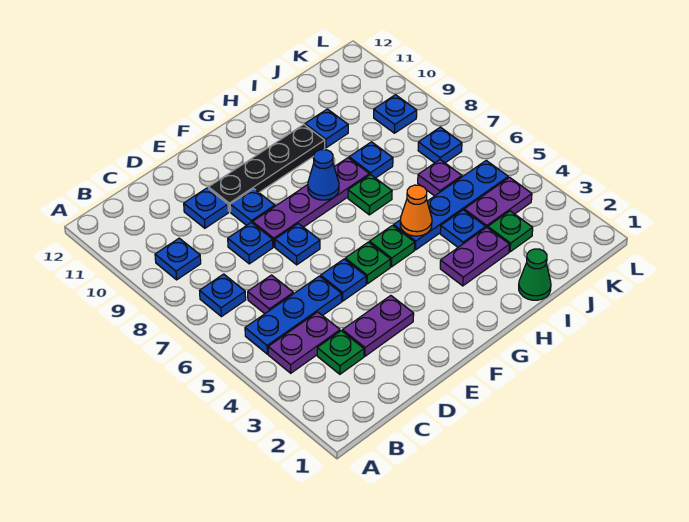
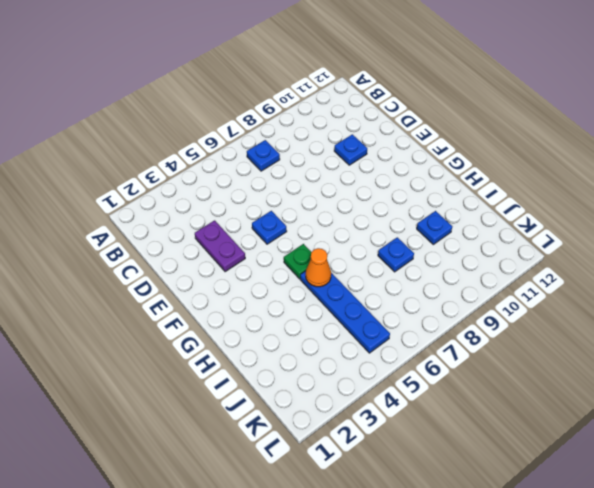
none -> purple plate B4:C4 level 1
none -> blue plate B5:D5 level 1
none -> blue plate B9 level 1
none -> green plate C3 level 1

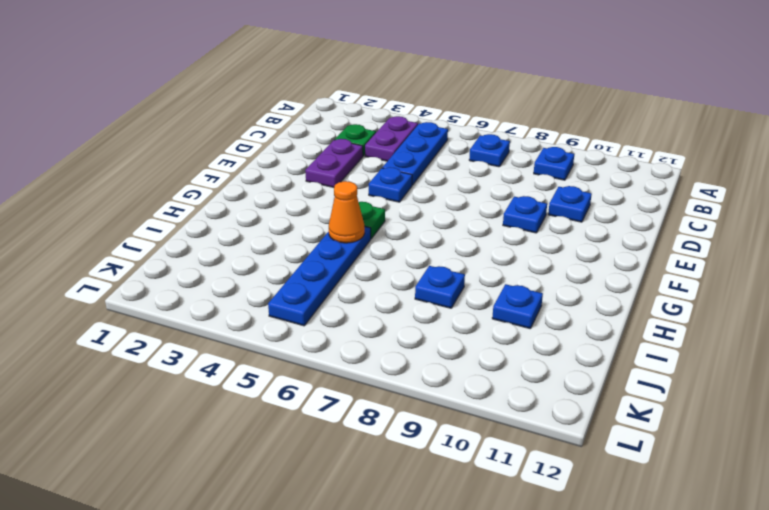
none -> purple plate C6 level 1
none -> blue plate D8 level 1
none -> blue plate E7 level 1
none -> purple plate E8:H8 level 1

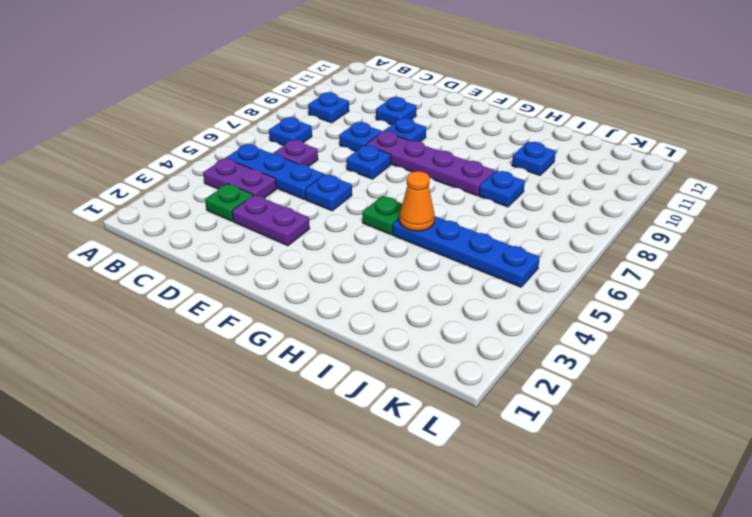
none -> black plate E10:H10 level 1
none -> green plate F5 level 1
none -> purple plate H3:I3 level 1
none -> green plate H7 level 1

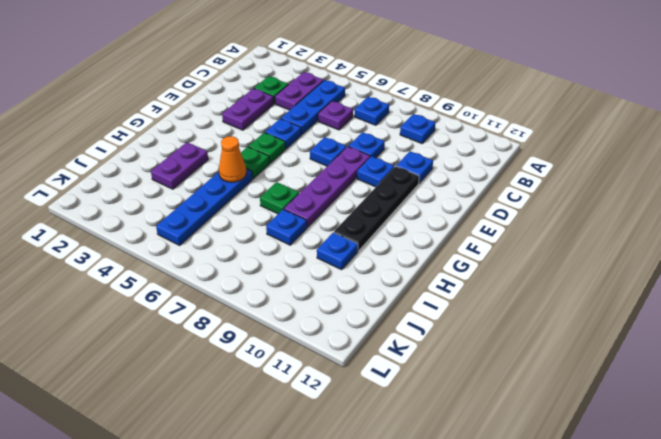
none -> green cone I1 level 1
none -> blue plate I4 level 1
none -> green plate J3 level 1
none -> purple plate J4:K4 level 1

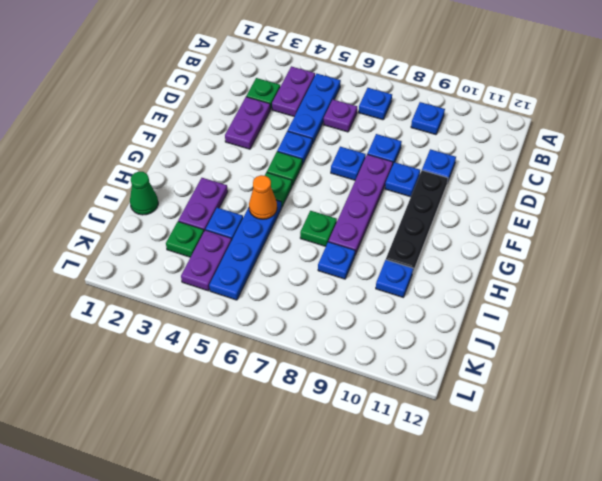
none -> purple plate J6 level 1
none -> blue plate K7 level 1
none -> blue plate K9 level 1
none -> blue cone G8 level 2

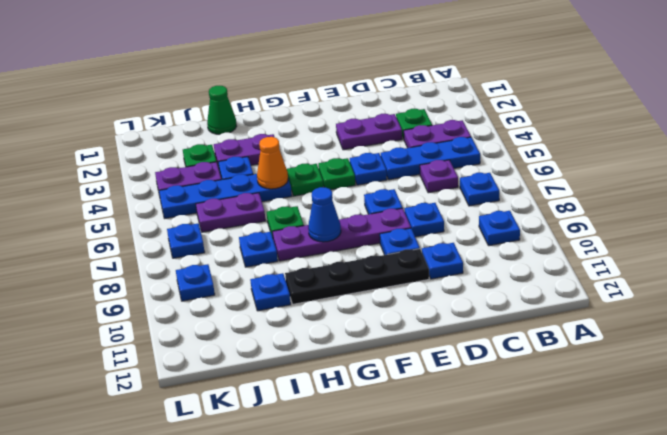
purple plate I6:J6 level 1 -> purple plate J6 level 1

